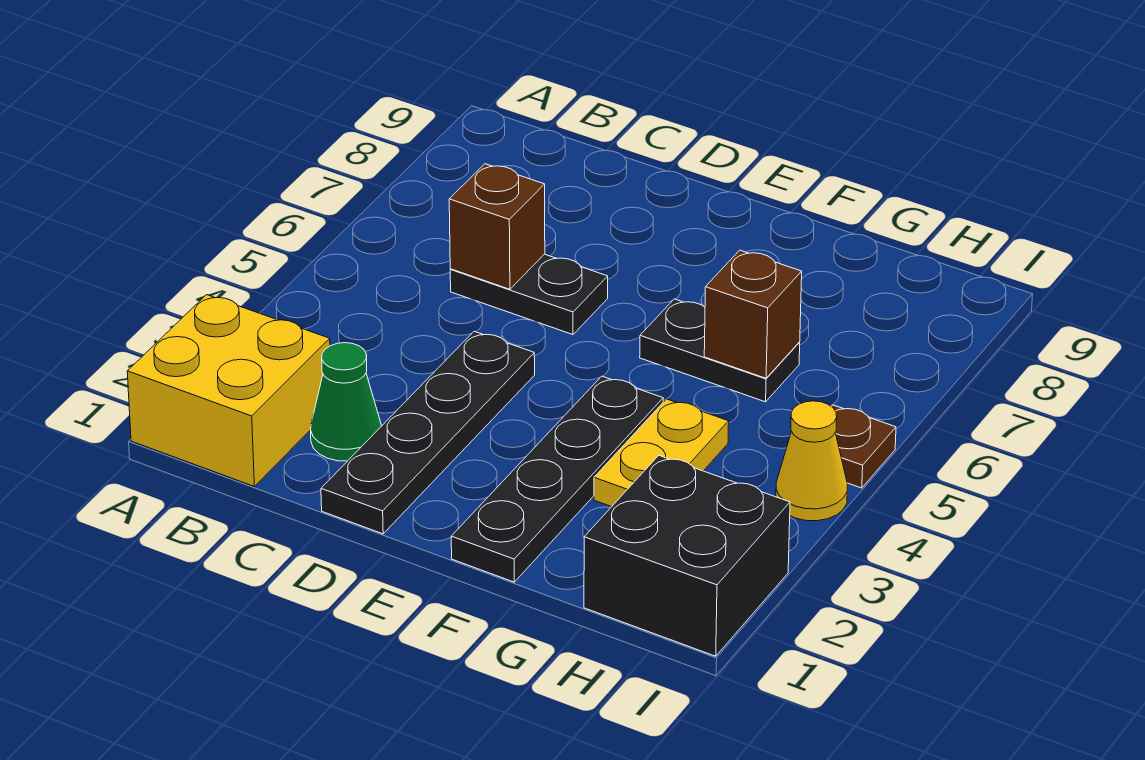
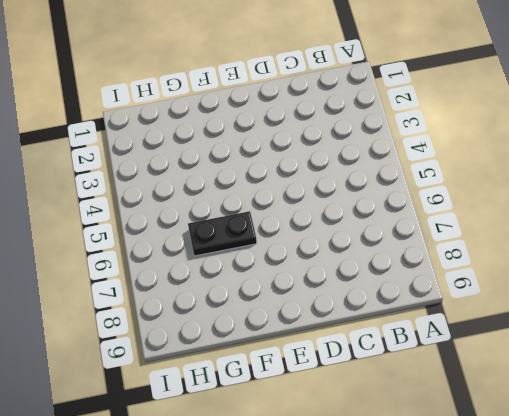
none -> yellow brick A1:B2 level 1
none -> green cone C2 level 1
none -> black plate C6:D6 level 1

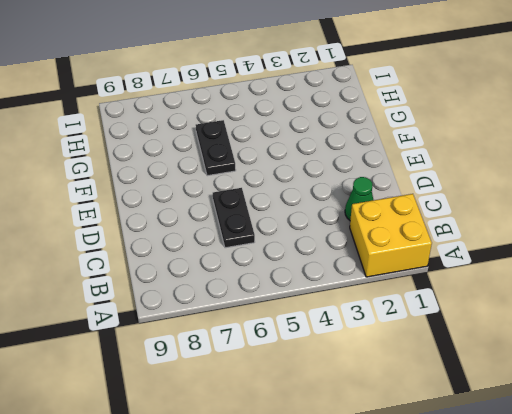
none -> black plate D1:D4 level 1
none -> black plate F1:F4 level 1
none -> yellow plate G3:G4 level 1

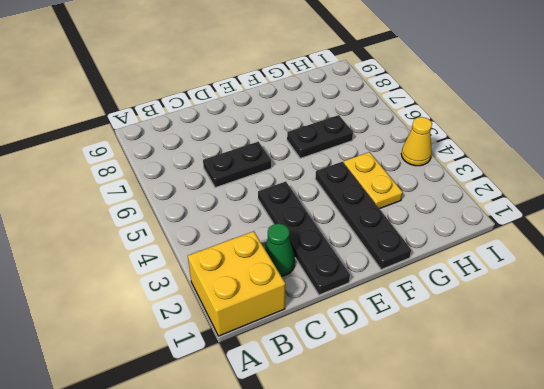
none -> black brick H1:I2 level 1
none -> brown plate I5 level 1
none -> brown brick C6 level 2

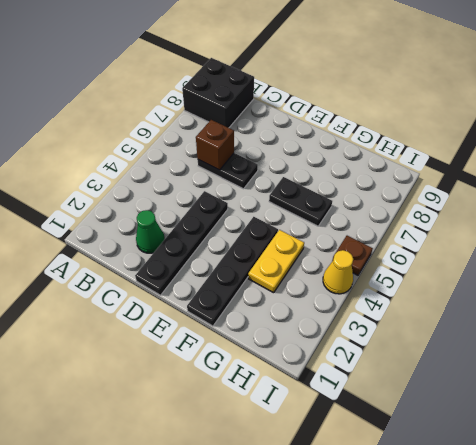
black brick A8:B9 level 1 -> black brick H1:I2 level 1
none -> yellow brick A1:B2 level 1
none -> brown brick G6 level 2

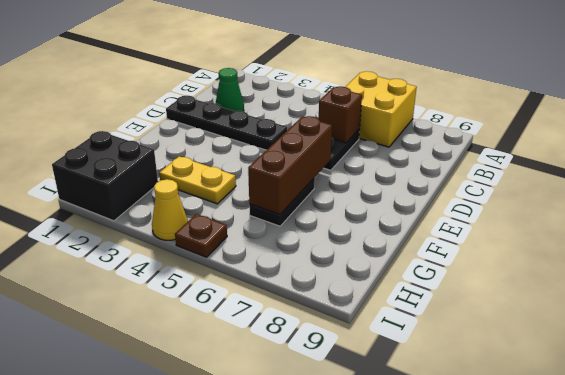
yellow brick A6:B7 level 1 -> yellow brick A1:B2 level 1
brown brick E6:G6 level 2 -> brown brick G6 level 2
none -> black plate F1:F4 level 1

